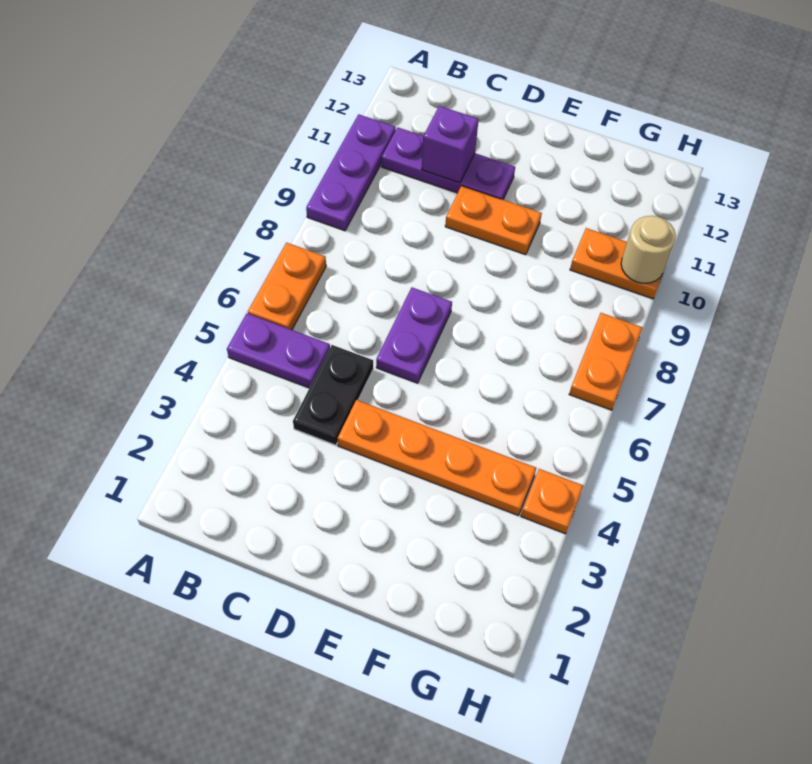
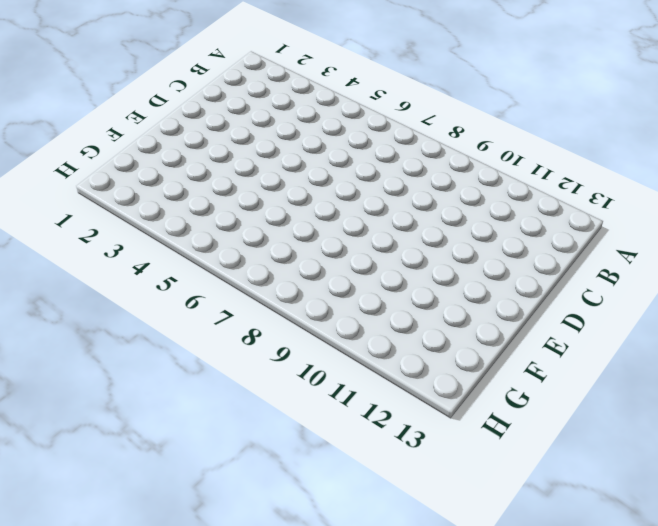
none -> purple plate A5:B5 level 1
none -> orange plate A6:A7 level 1
none -> purple plate A9:A11 level 1

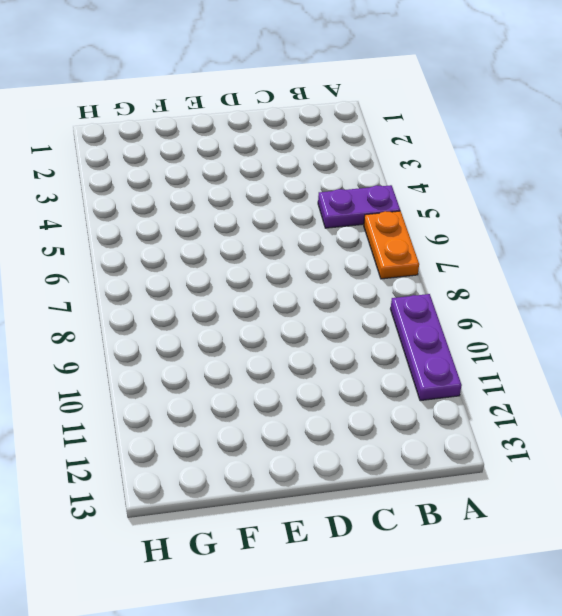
none -> purple plate B11:D11 level 1
none -> black plate C4:C5 level 1
none -> orange plate D4:G4 level 1

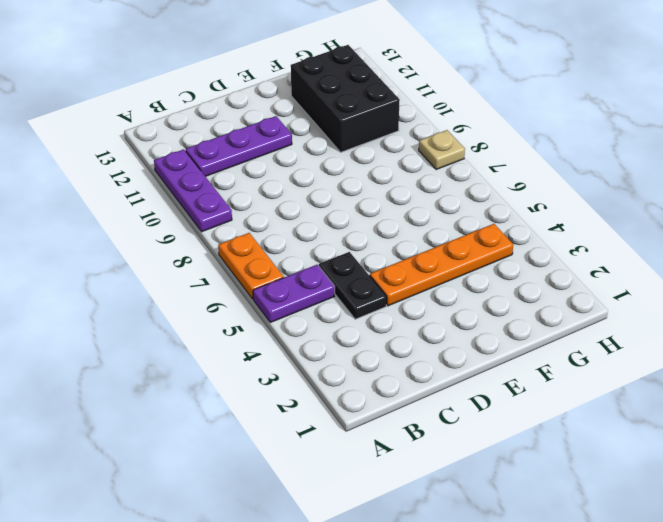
black brick F10:G12 level 1 -> orange plate G10:H10 level 1
tan plate H8 level 1 -> orange plate H7:H8 level 1
none -> purple plate D6:D7 level 1
none -> orange plate D10:E10 level 1
none -> orange plate H4 level 1

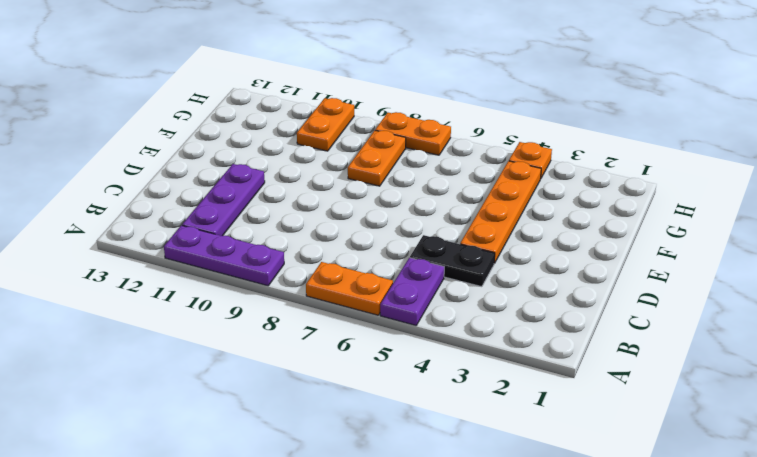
orange plate F8:G8 level 1 -> orange plate D10:E10 level 1
none -> purple plate D6:D7 level 1
none -> purple brick C11 level 2
none -> tan round brick H10 level 2

